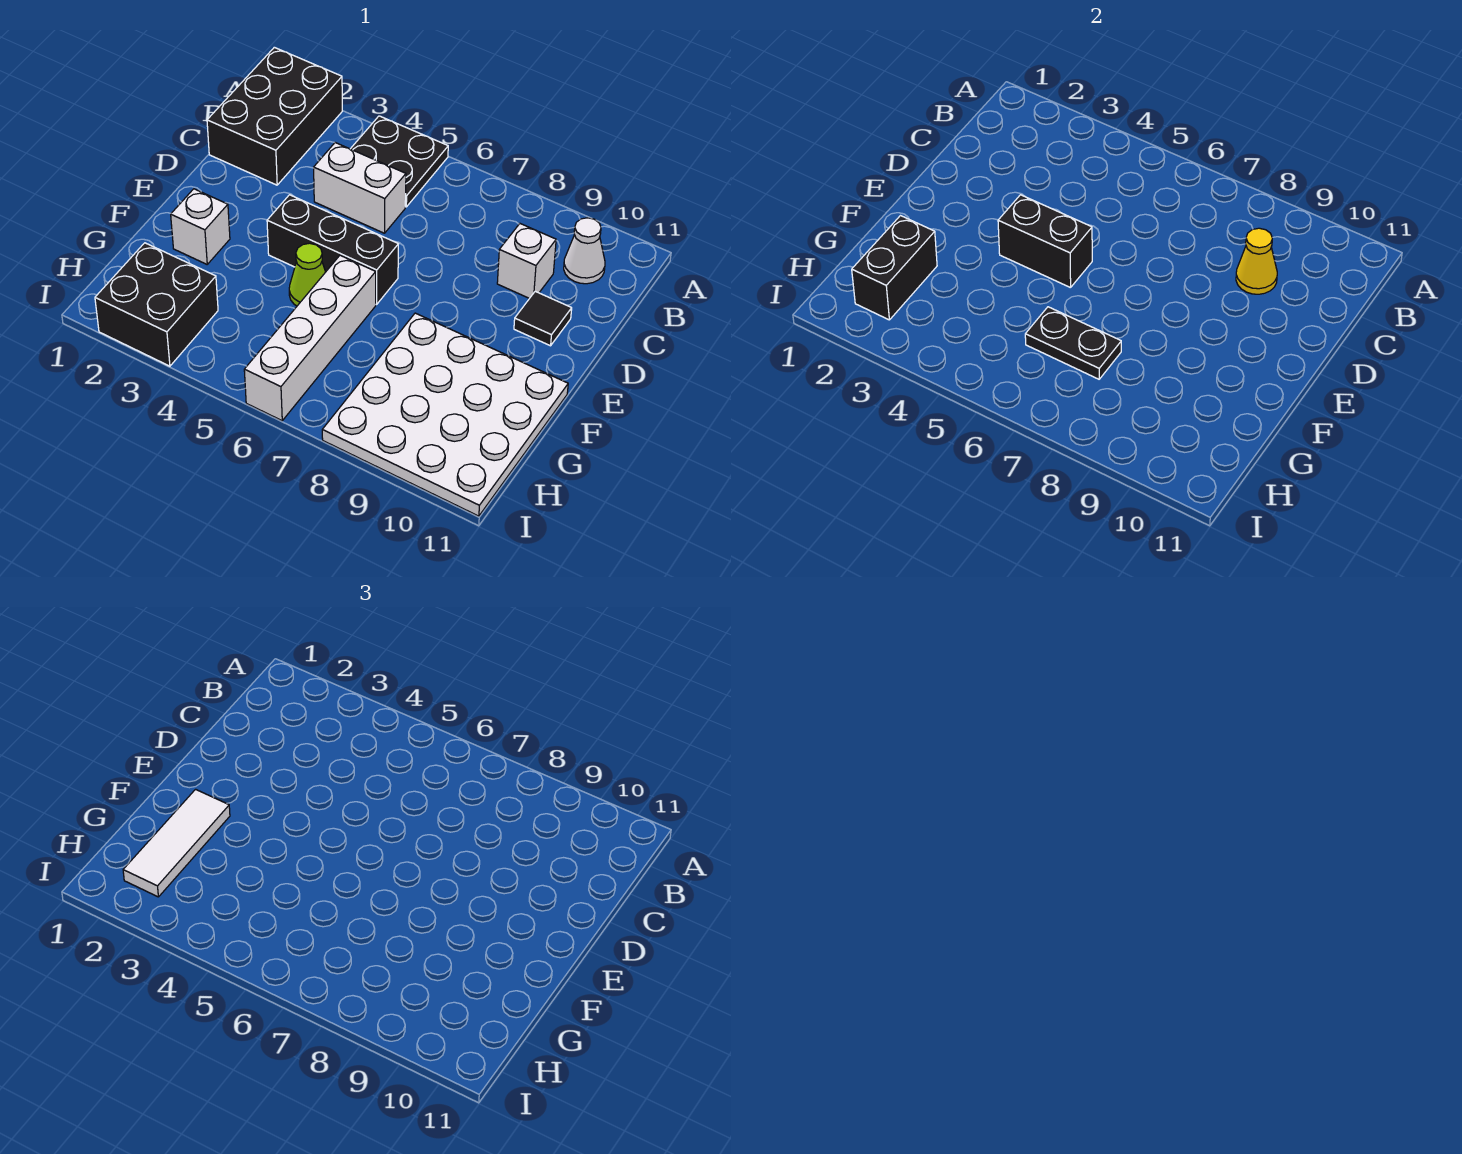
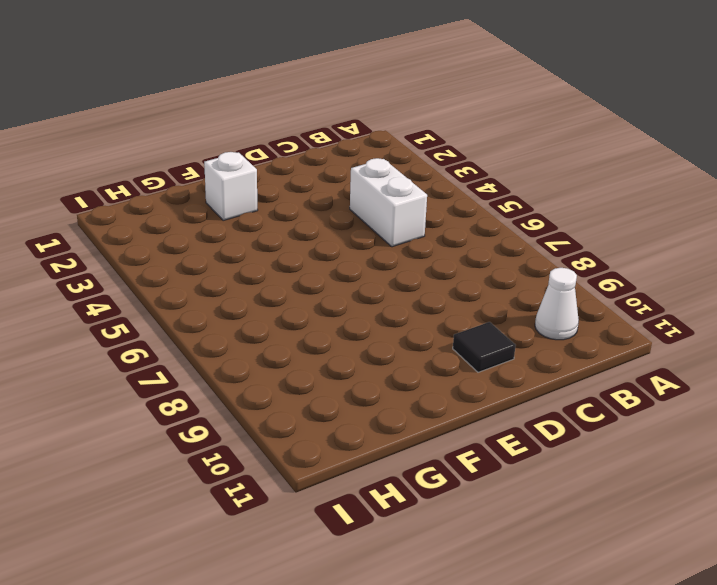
none -> black brick A1:C2 level 1
none -> black plate A4:B5 level 1
none -> white brick C9 level 1

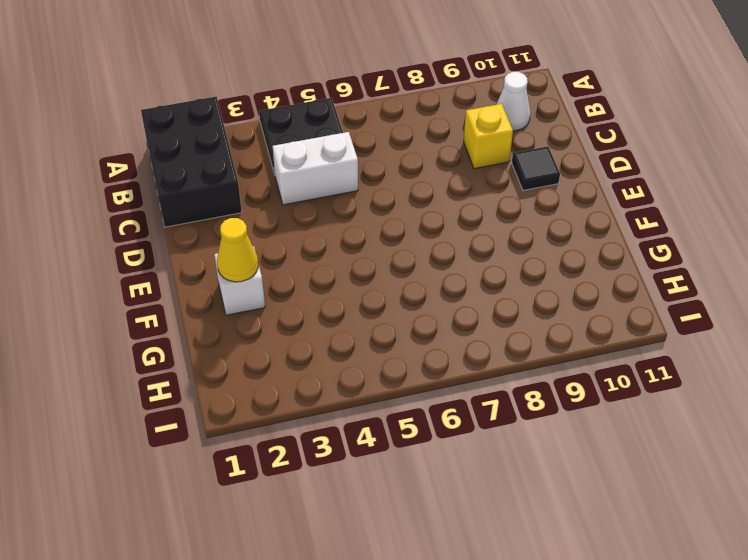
yellow brick C9 level 1 -> white brick C9 level 1
yellow cone F2 level 2 -> yellow cone C9 level 2
none -> black brick E4:E6 level 1
none -> lime cone F5 level 1
none -> white brick F6:I6 level 1

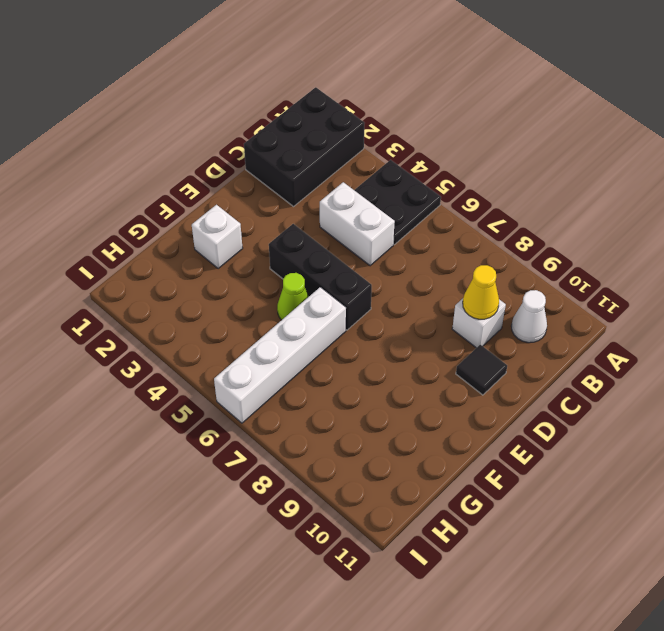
none -> white plate F8:I11 level 1
none -> black brick H2:I3 level 1
none -> black brick E4:E5 level 2

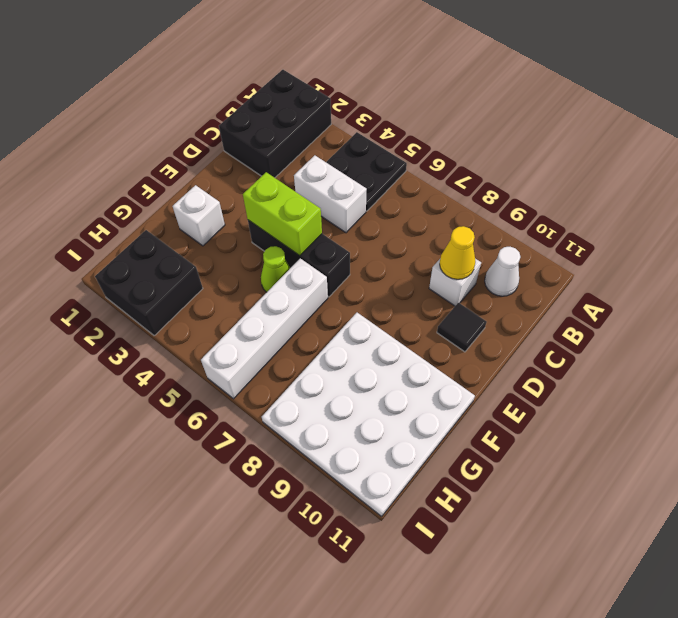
lime brick E4:E5 level 2 -> black brick E4:E5 level 2
none -> black brick G2:H2 level 2
none -> black plate G6:G7 level 2
none -> white tile F2:H2 level 3

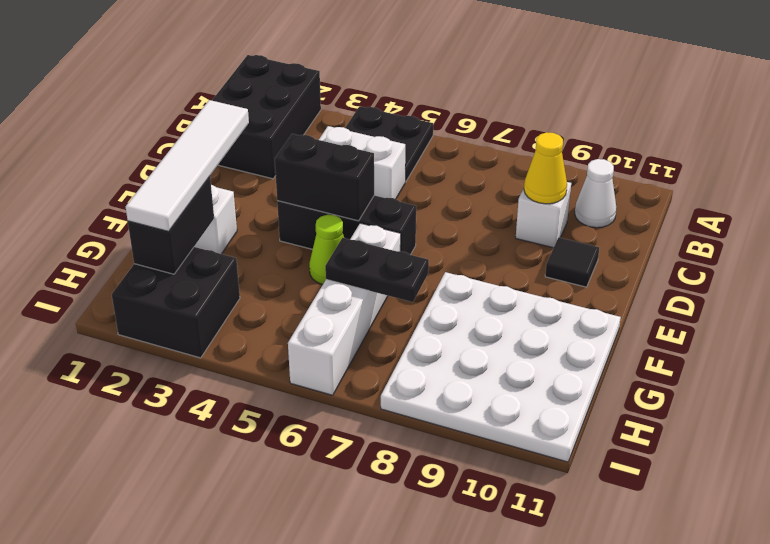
white tile E2:H2 level 3 -> white tile F2:H2 level 3

